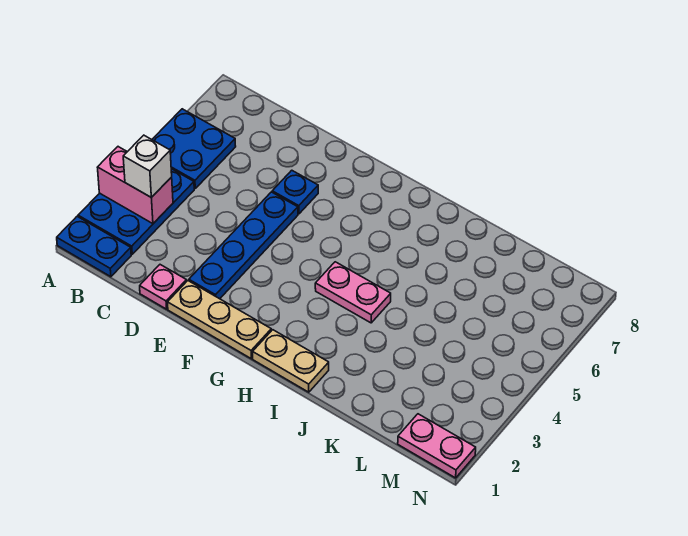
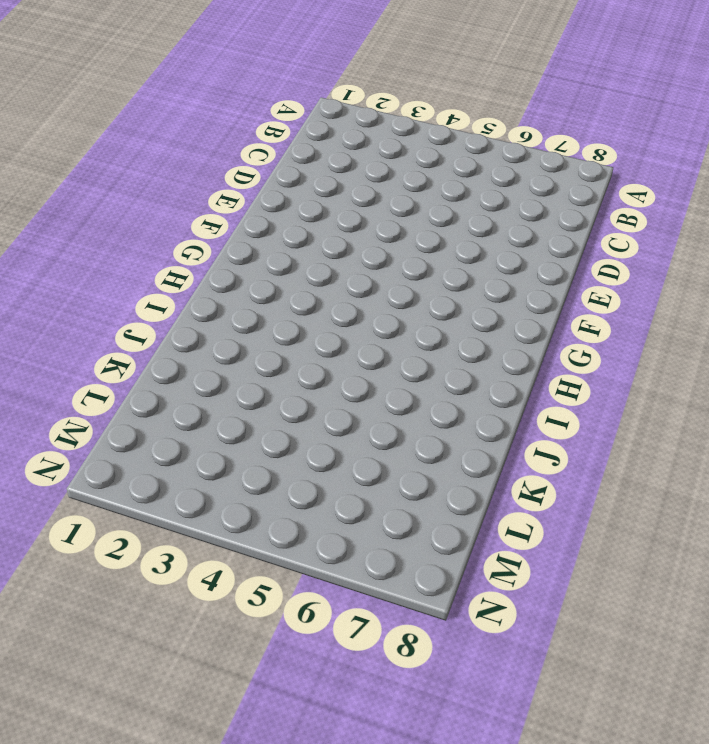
none -> blue plate A1:B1 level 1
none -> blue plate A2:B4 level 1
none -> blue plate A5:B6 level 1

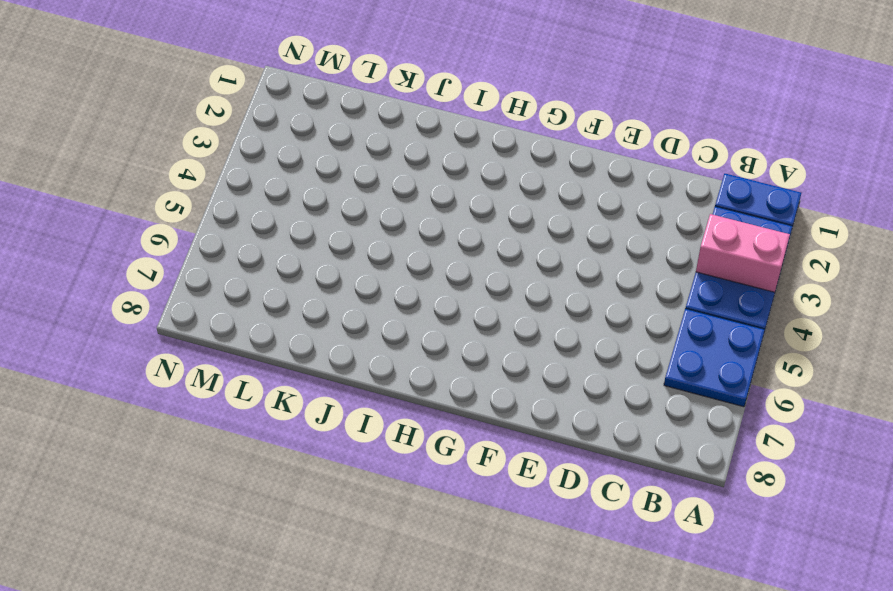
none -> pink plate D1 level 1
none -> tan plate E1:G1 level 1
none -> blue plate E2:E5 level 1

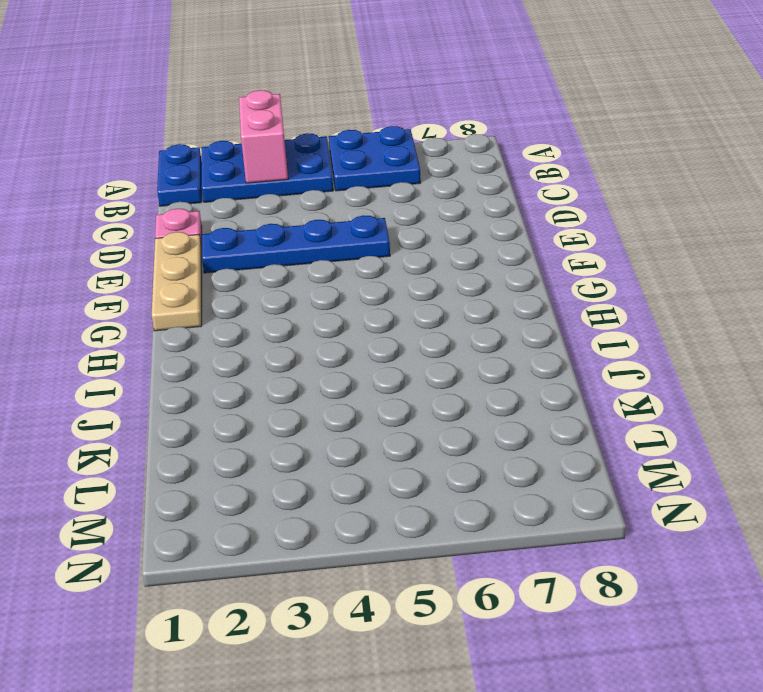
none -> blue plate E6 level 1
none -> tan plate H1:I1 level 1
none -> pink plate H4:I4 level 1

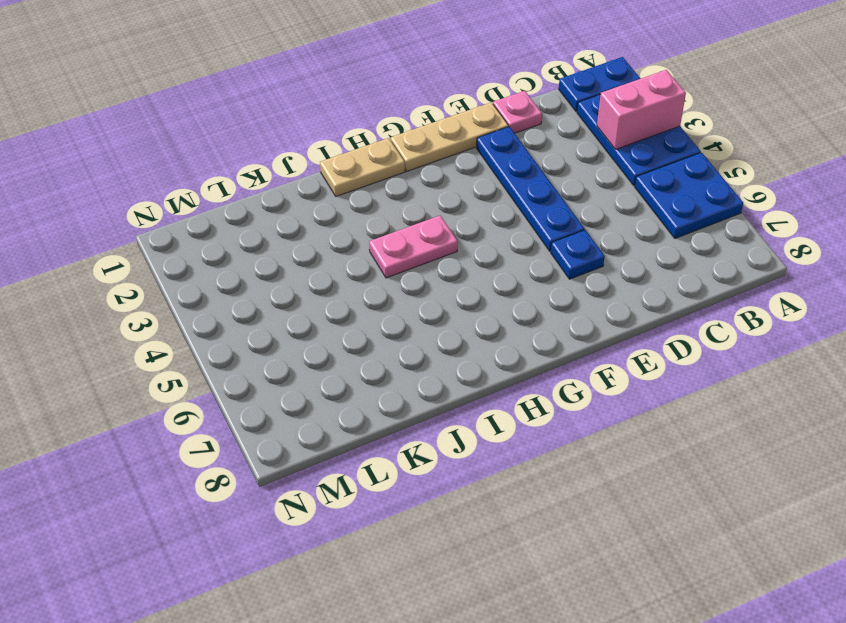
none -> pink plate M1:N1 level 1
none -> white brick B3 level 3

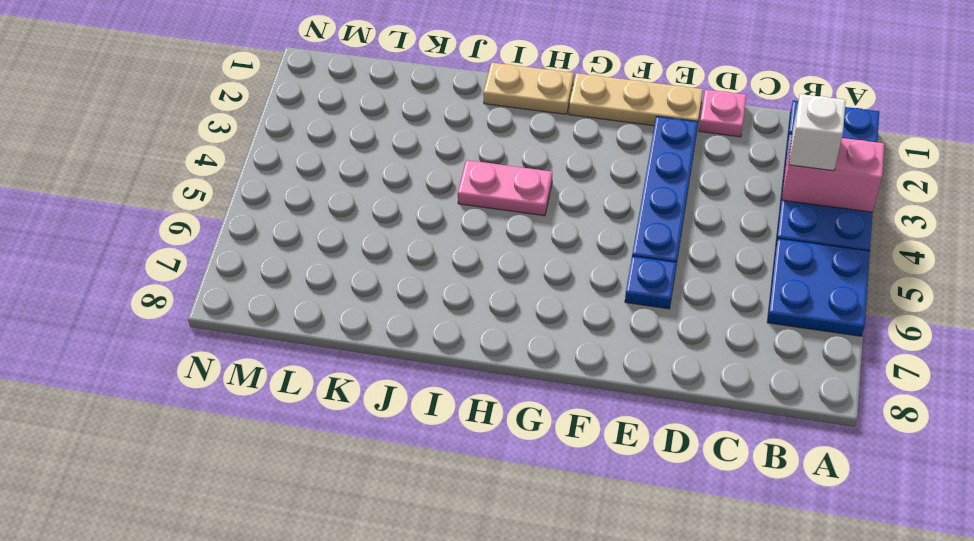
none -> pink plate M1:N1 level 1

